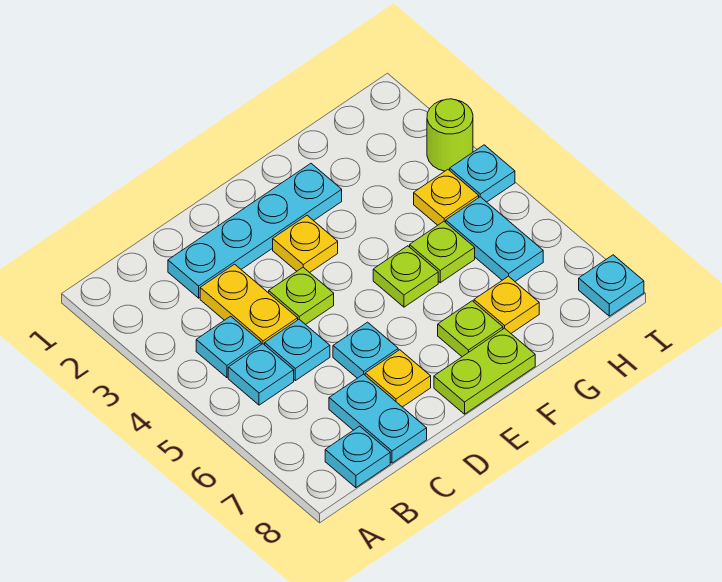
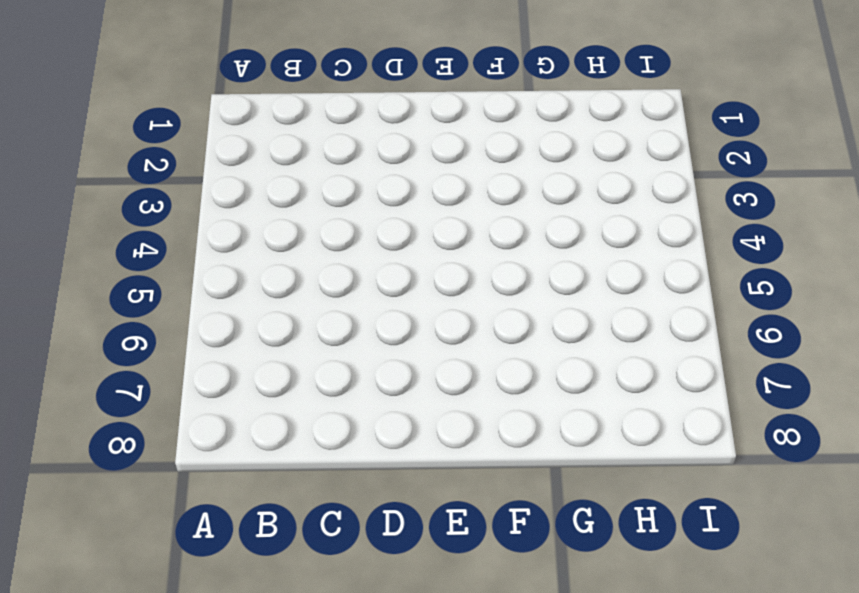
none -> cyan plate B4 level 1
none -> cyan plate B5 level 1
none -> cyan plate B8 level 1

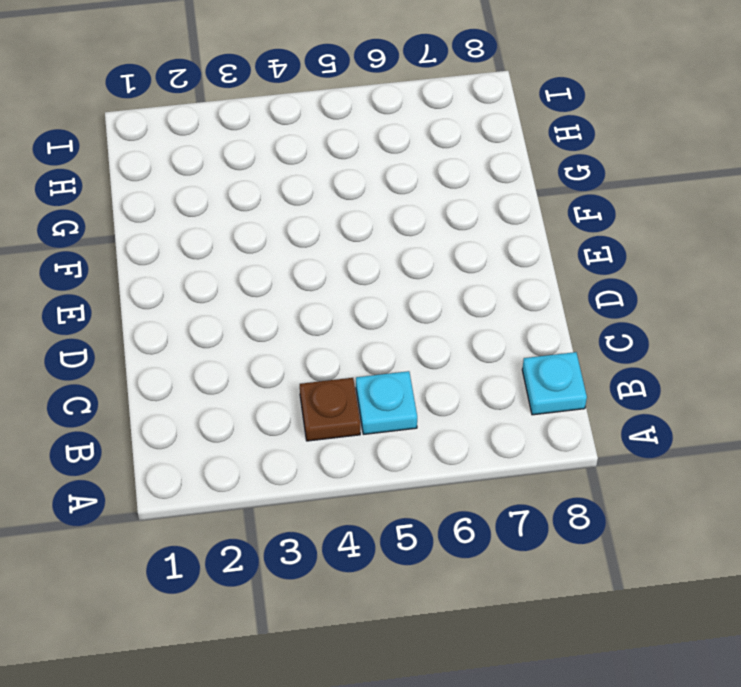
brown plate B4 level 1 -> cyan plate B4 level 1
none -> cyan plate C2:F2 level 1
none -> yellow plate C3:C4 level 1
none -> cyan plate C5 level 1

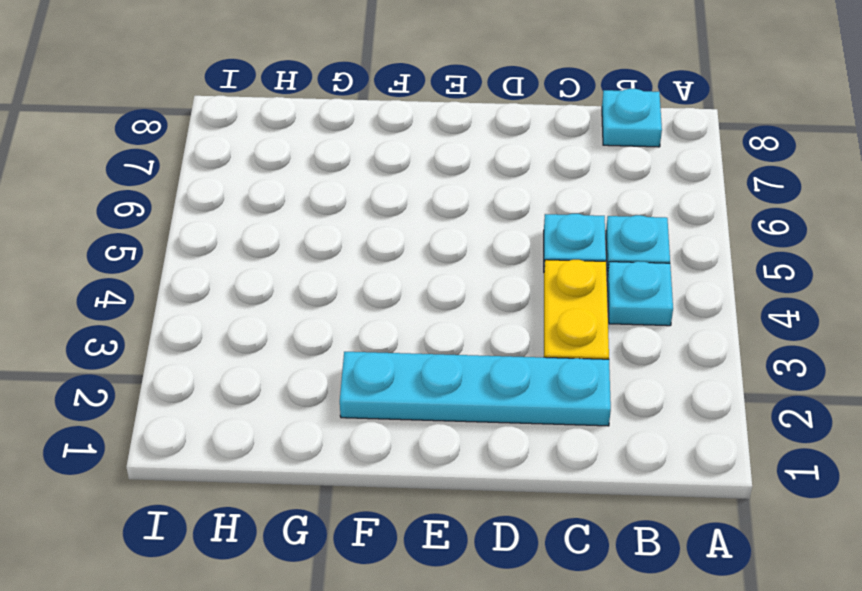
none -> cyan plate C7:C8 level 1
none -> lime plate D4 level 1
none -> cyan plate D6 level 1

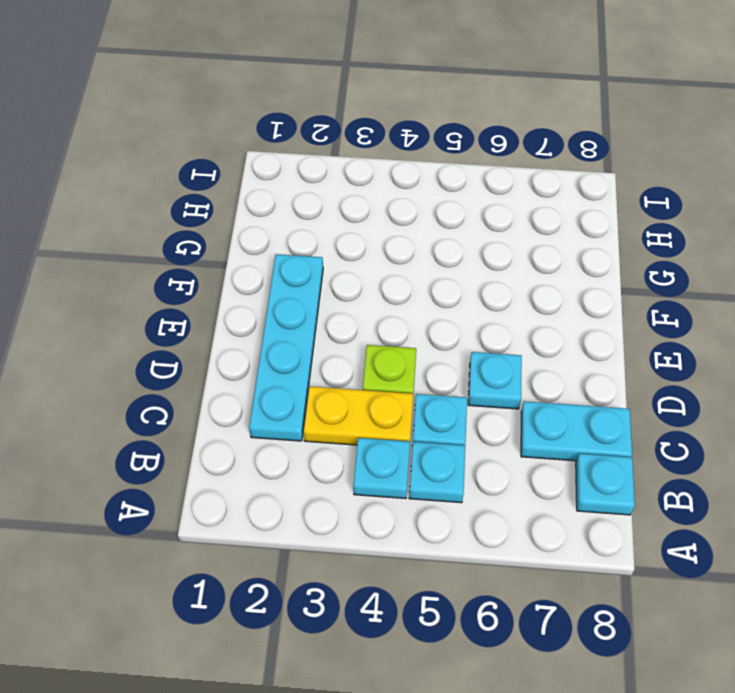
none -> yellow plate D7 level 1
none -> yellow plate E3 level 1
none -> lime plate E8:F8 level 1

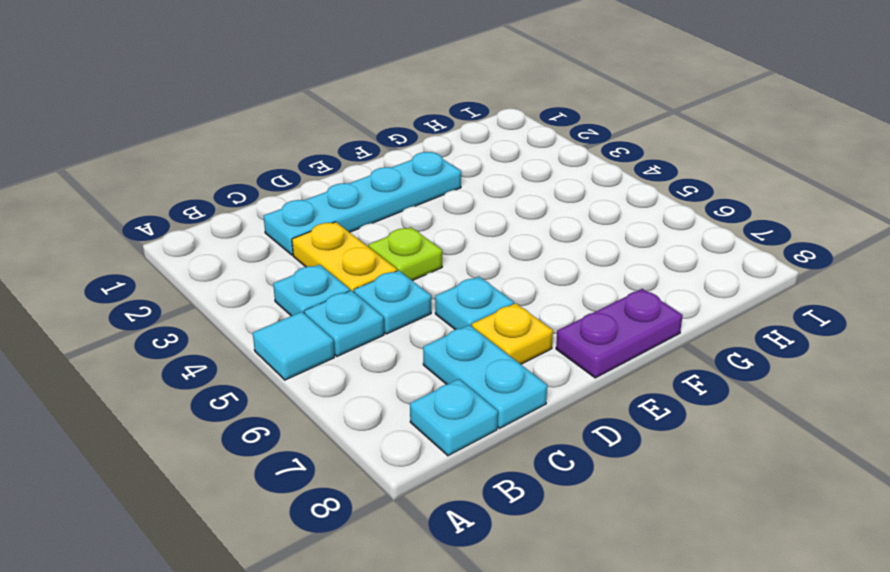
cyan tile A5 level 1 -> none
purple plate E8:F8 level 1 -> lime plate E8:F8 level 1
none -> yellow plate E3 level 1
none -> lime plate F5 level 1
none -> lime plate F7 level 1

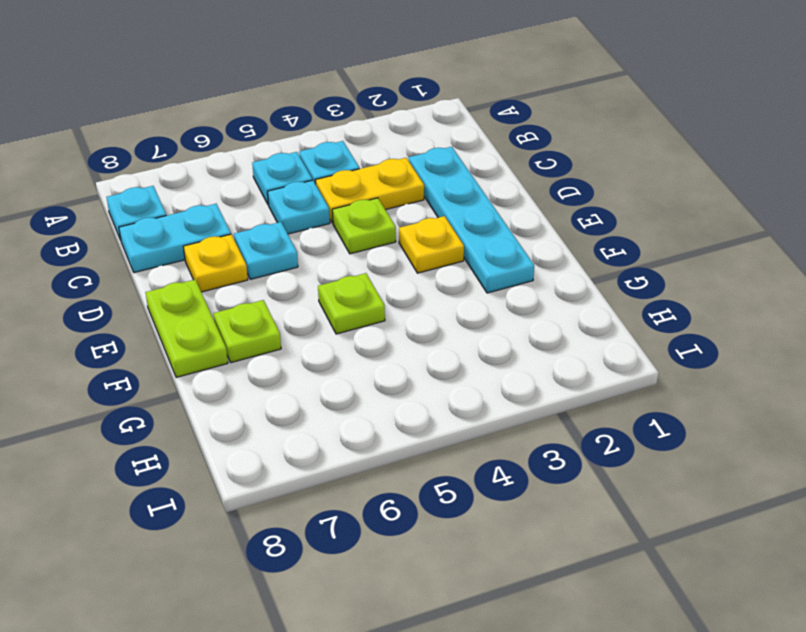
none -> lime plate G5 level 1
none -> yellow plate G7 level 1
none -> yellow plate H4 level 1

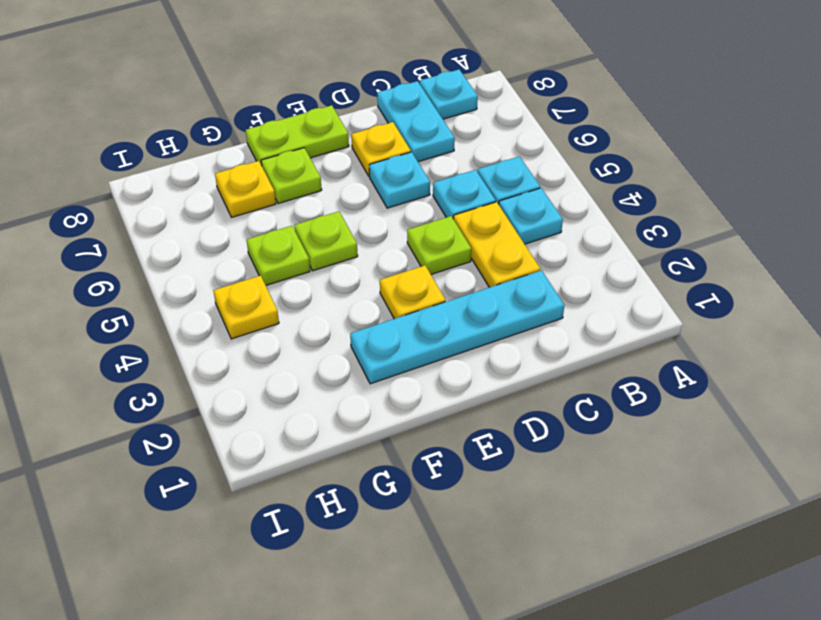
none -> cyan plate H5:H6 level 1
none -> lime round brick I3 level 1
none -> cyan plate I4 level 1

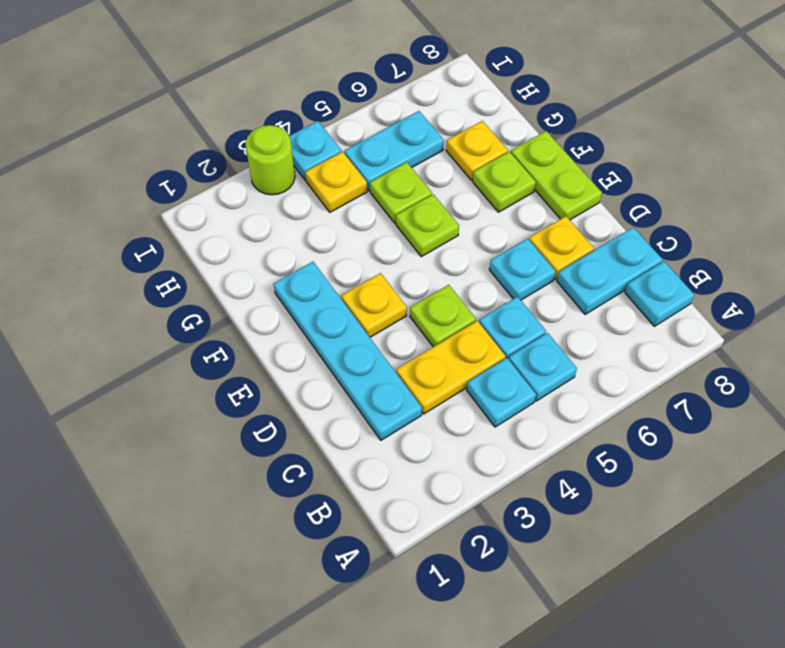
none -> cyan plate I8 level 1

